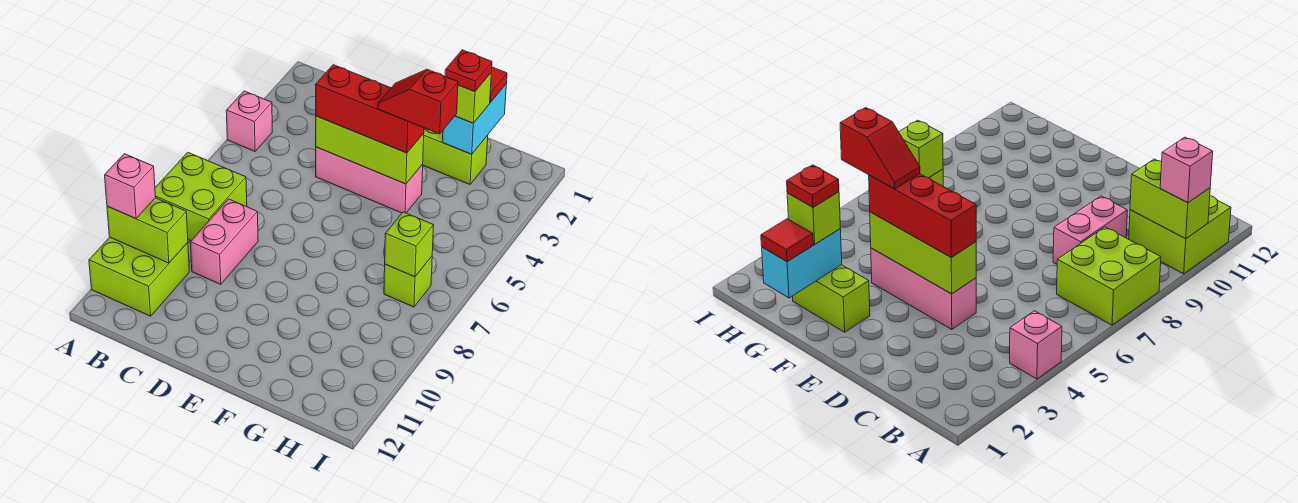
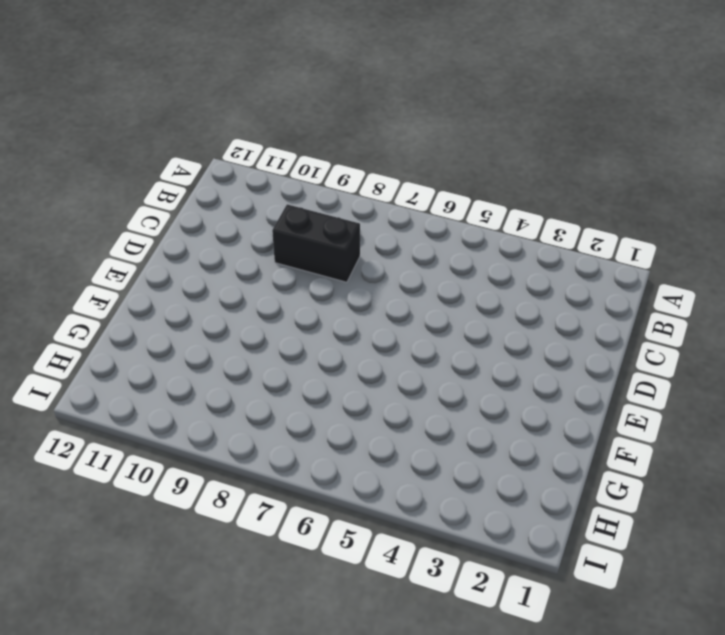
black brick C8:C9 level 1 -> pink brick C8:C9 level 1
none -> pink brick A4 level 1
none -> lime brick A7:B8 level 1
none -> lime brick A10:B11 level 1

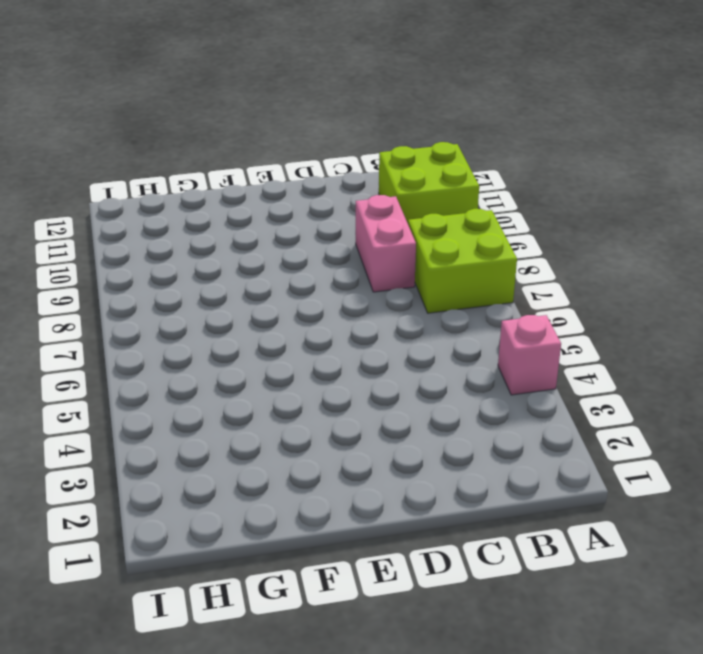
none -> pink brick D4:F4 level 1
none -> lime brick F2:G2 level 1
none -> lime brick H7 level 1

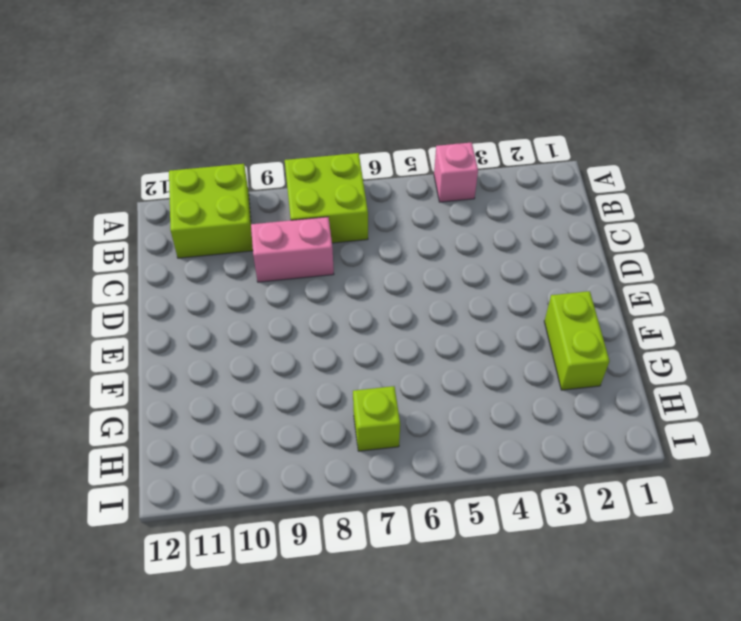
none -> pink brick D4:F4 level 1
none -> lime brick A10:B10 level 2
none -> lime brick D4:F4 level 2

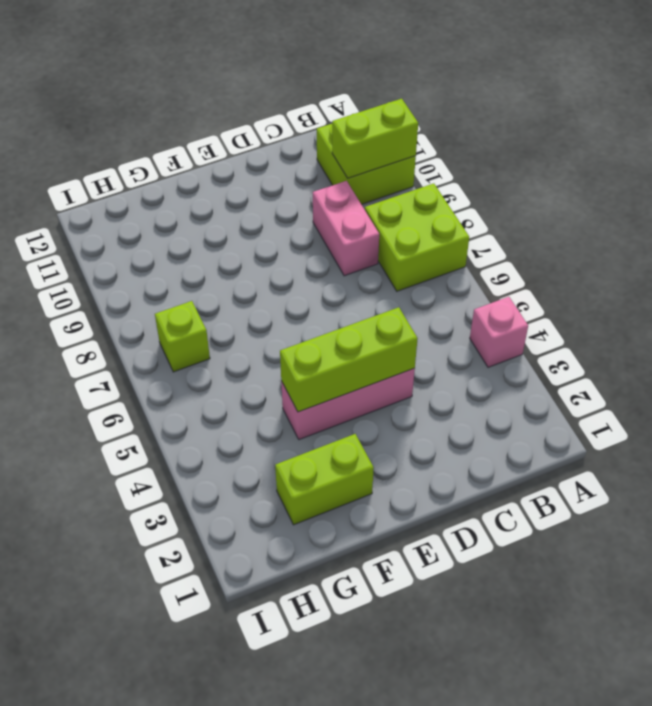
none -> cyan brick G1:G2 level 2
none -> lime brick H7 level 2
none -> pink brick A10 level 3

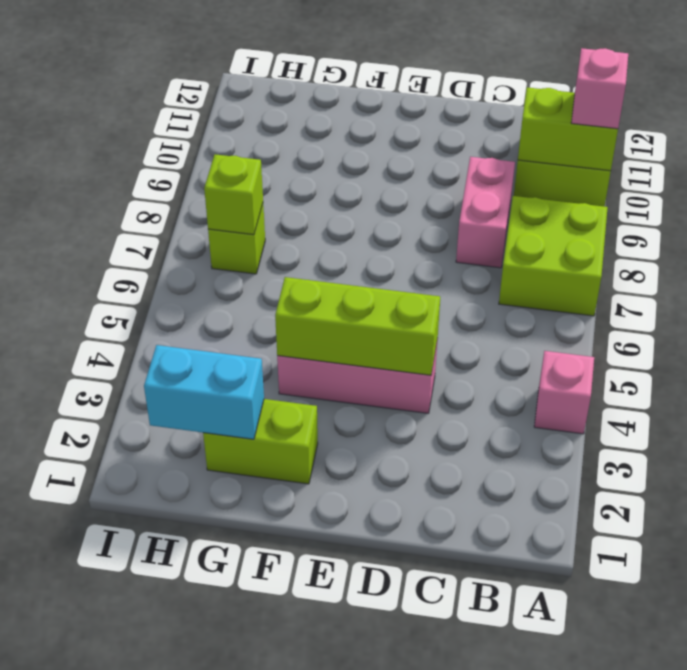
cyan brick G2:H2 level 2 -> cyan brick G1:G2 level 2
none -> red brick D4:F4 level 3
none -> red tile G1 level 3
none -> lime brick G2 level 3

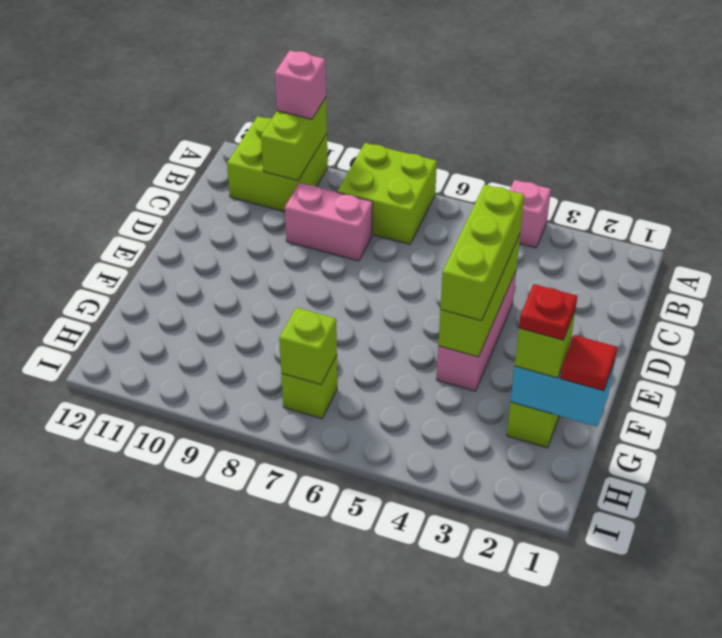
lime brick D4:F4 level 3 -> red brick D4:F4 level 3
none -> red slope F4:G4 level 4 top G

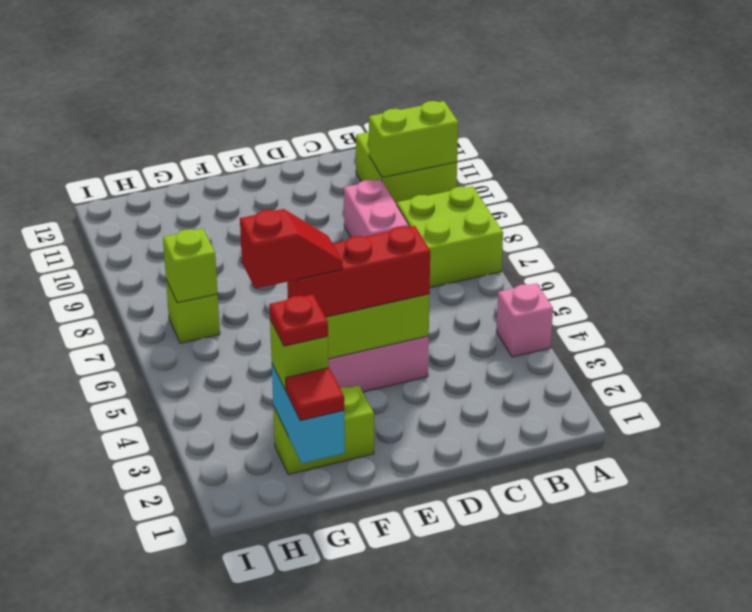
none -> pink brick A10 level 3

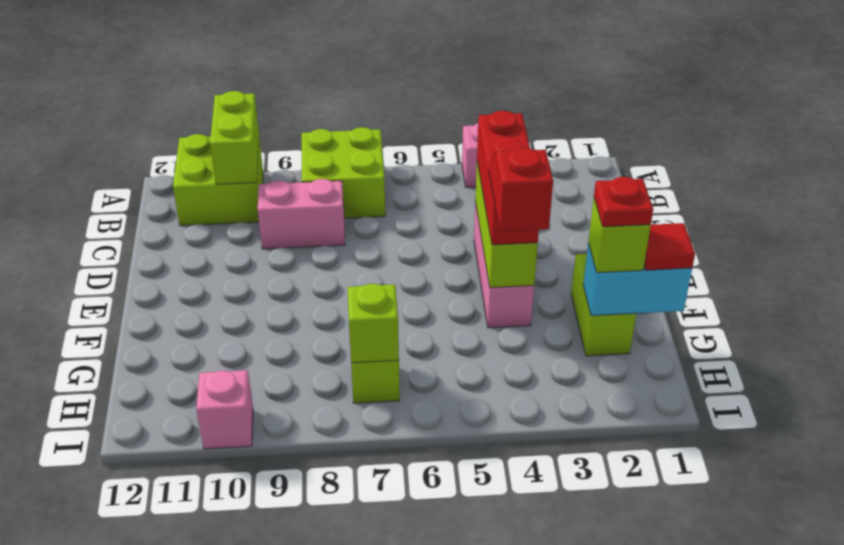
pink brick I10 level 1 -> pink brick A10 level 3

